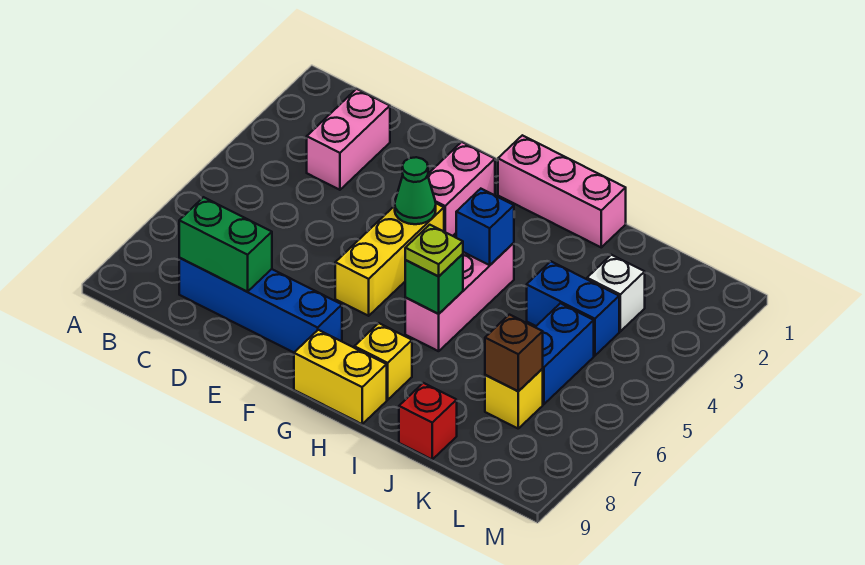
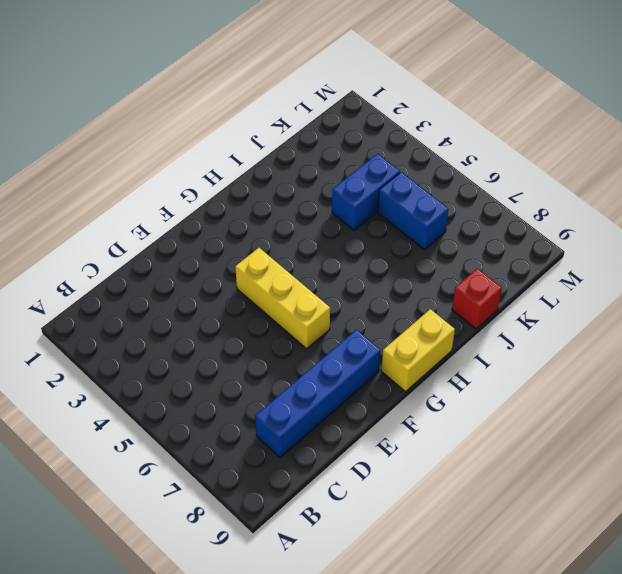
none -> pink brick C2:C3 level 1
none -> pink brick F2:F3 level 1
none -> pink brick G1:I1 level 1

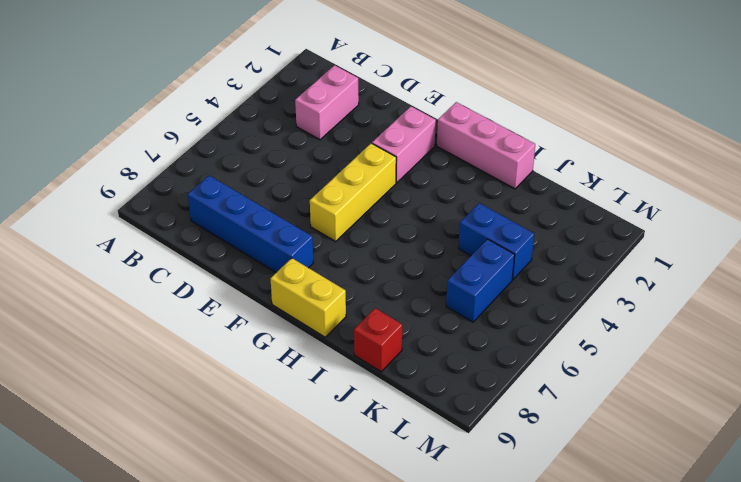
none -> pink brick H4:H6 level 1
none -> yellow brick H8 level 1
none -> white brick K3 level 1

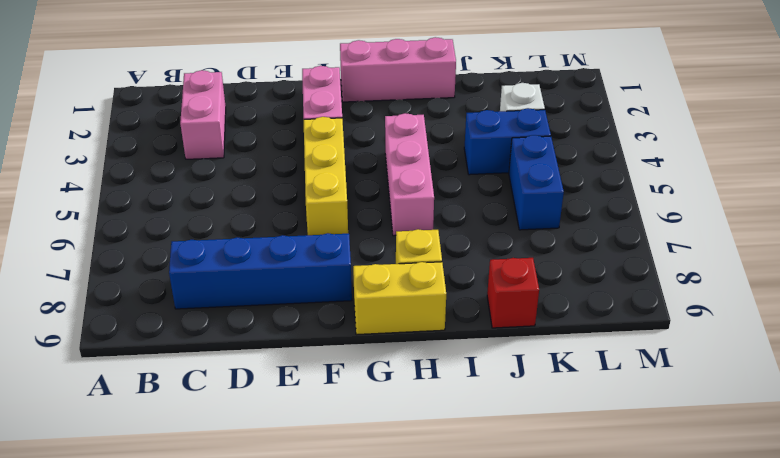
none -> yellow brick K7 level 1
none -> green brick C8:D8 level 2
none -> green cone F4 level 2

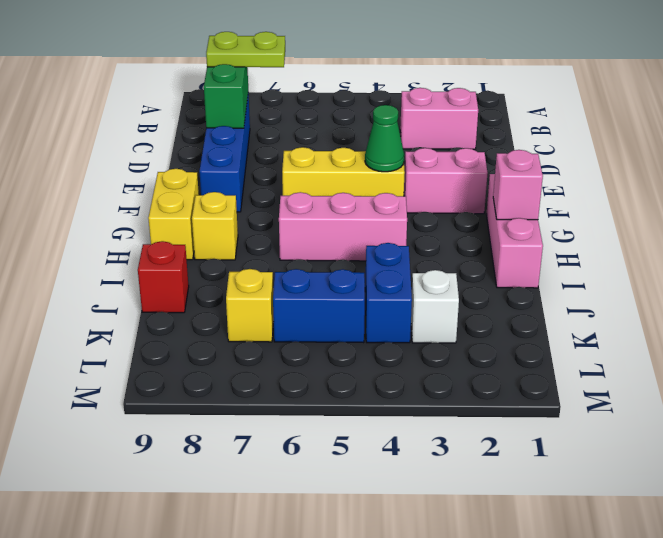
lime plate C7:C8 level 3 -> none
pink brick H1 level 2 -> none
none -> blue brick H4 level 2
none -> green brick H6 level 2
none -> brown brick K7 level 2

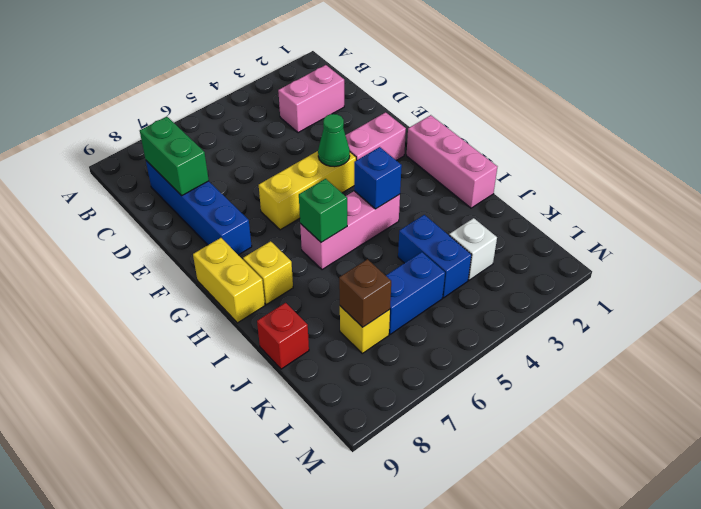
none -> lime plate H6 level 3

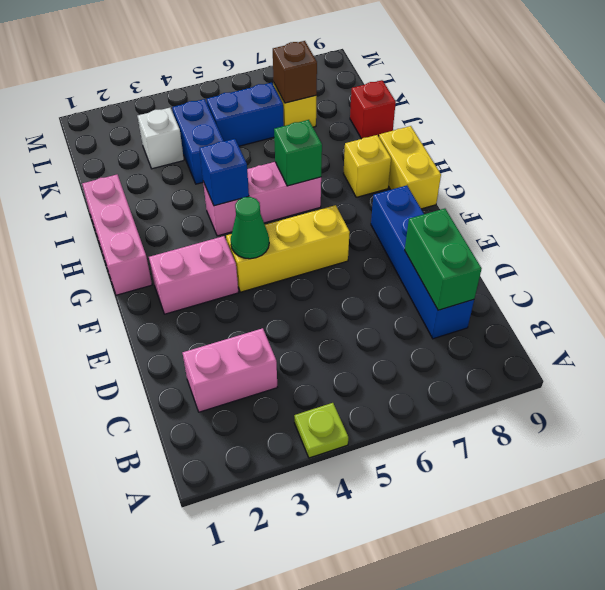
lime plate A4 level 1 -> lime plate H6 level 3

